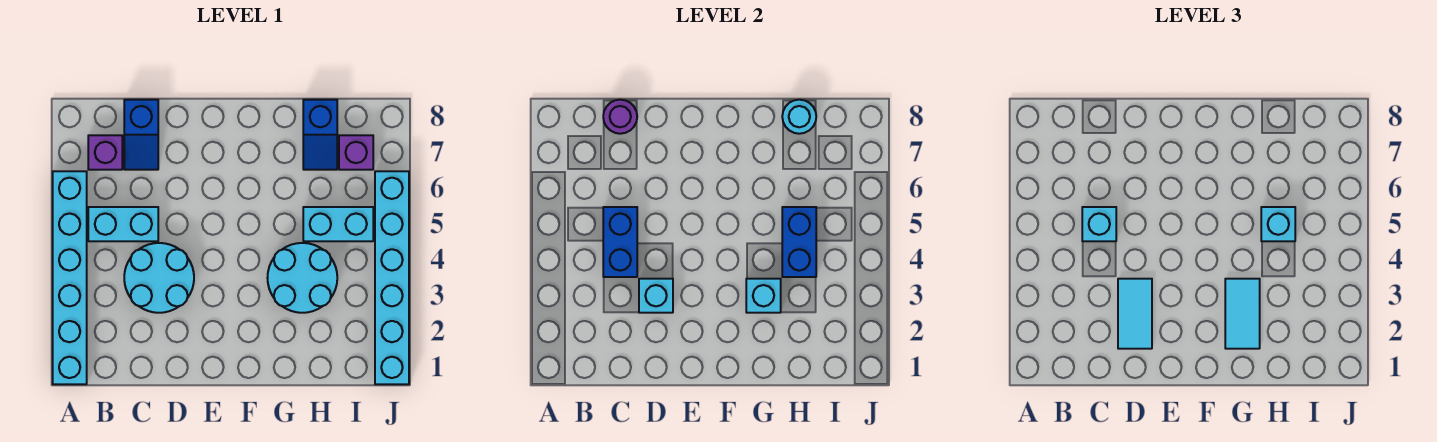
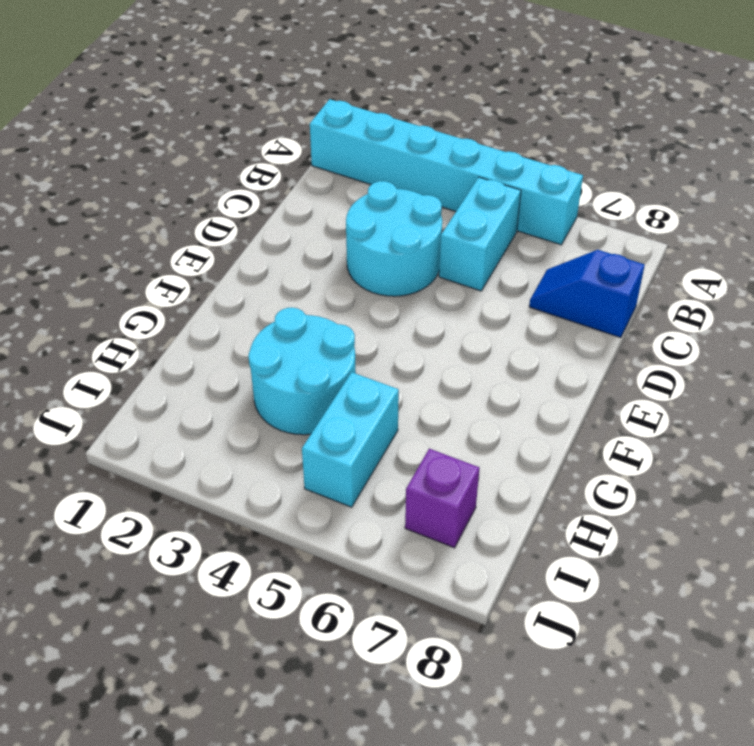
none -> purple brick B7 level 1
none -> blue slope H7:H8 level 1 top 8
none -> cyan brick J1:J6 level 1

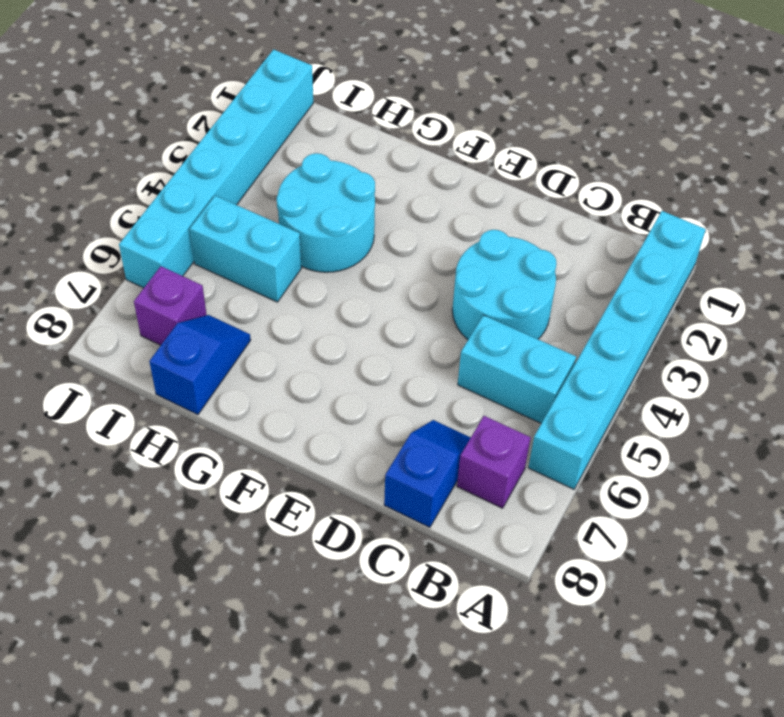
none -> blue brick C4:C5 level 2
none -> purple round brick C8 level 2
none -> cyan brick D3 level 2

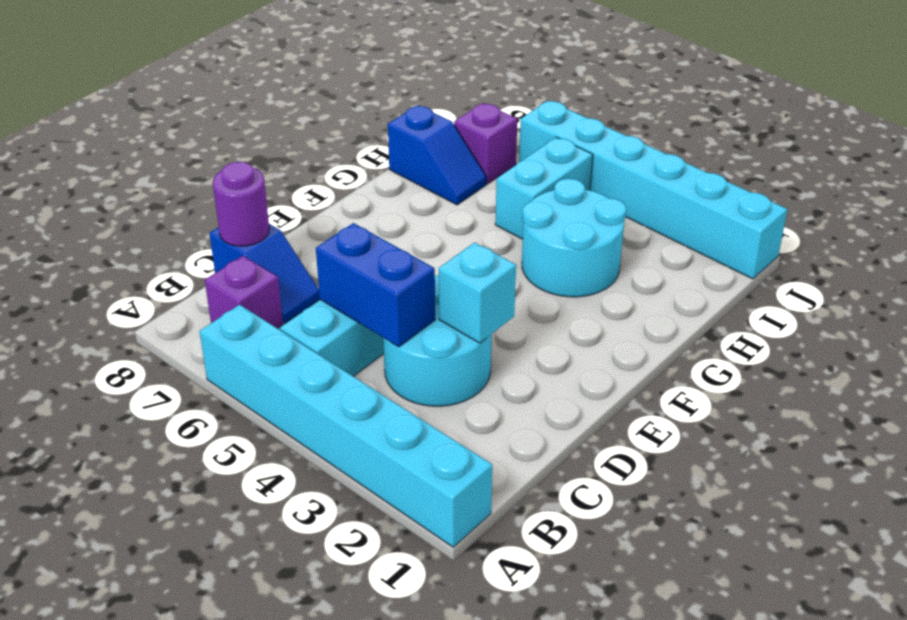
none -> cyan brick G3 level 2
none -> blue brick H4:H5 level 2
none -> cyan round brick H8 level 2

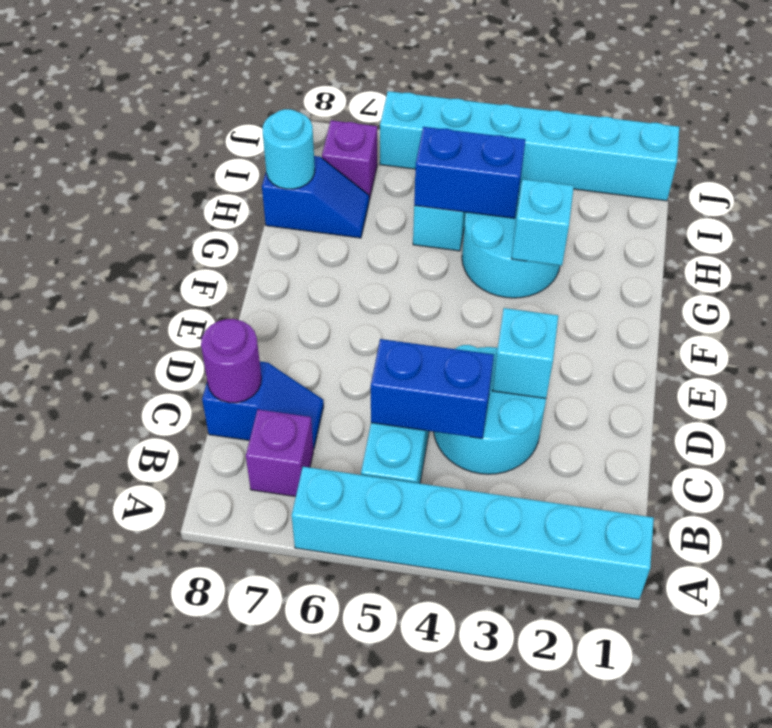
none -> cyan brick C5 level 3
none -> cyan tile D2:D3 level 3
none -> cyan tile G2:G3 level 3

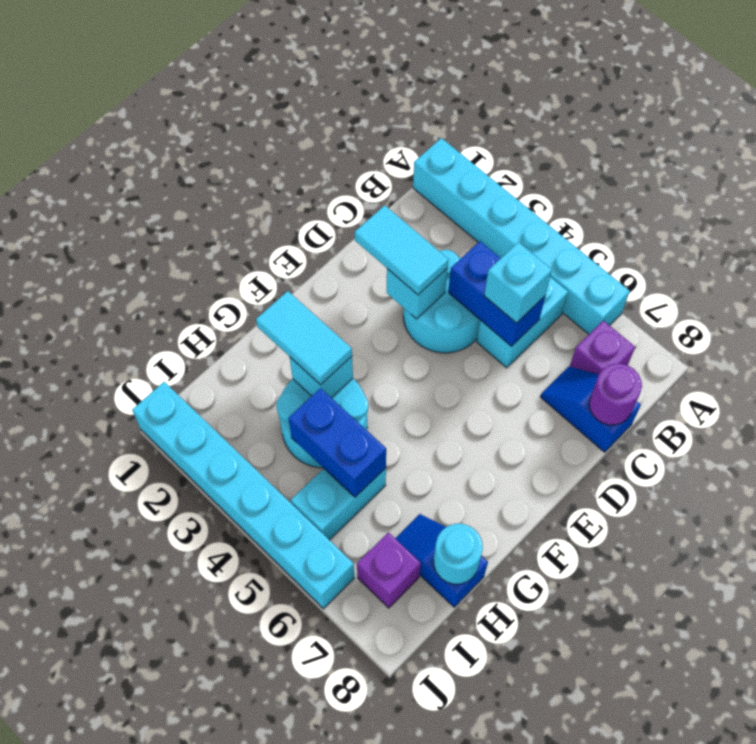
none -> cyan brick H5 level 3

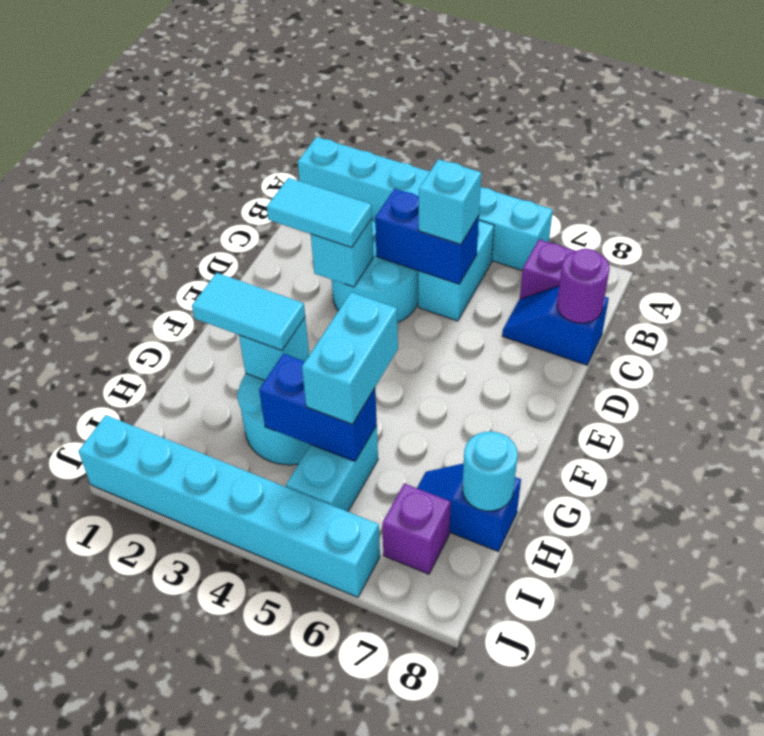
cyan brick G5:H5 level 3 -> cyan brick H5 level 3

